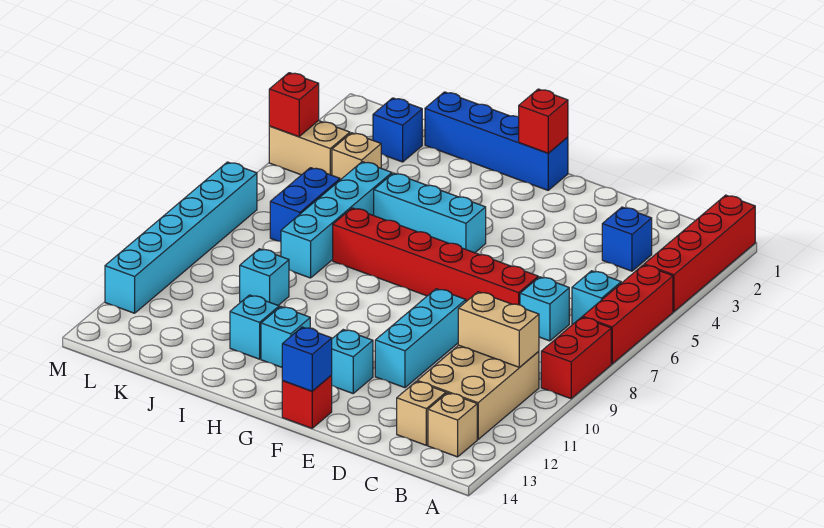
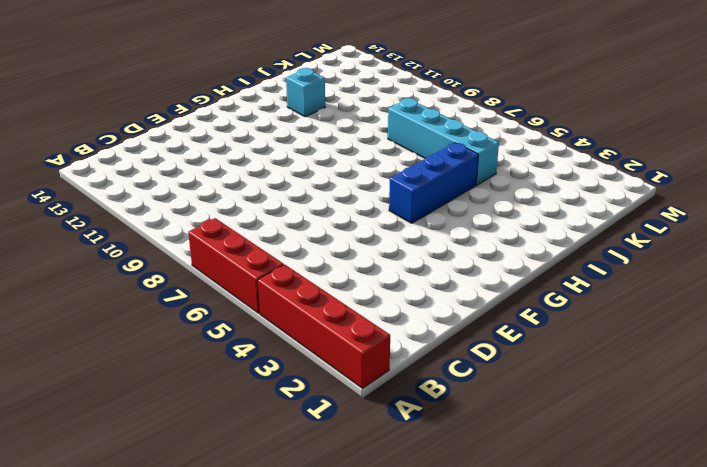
blue brick G5:I5 level 1 -> cyan brick G5:I5 level 1
none -> red brick A8:A9 level 1
none -> cyan brick B6 level 1
none -> tan brick B10:C12 level 1

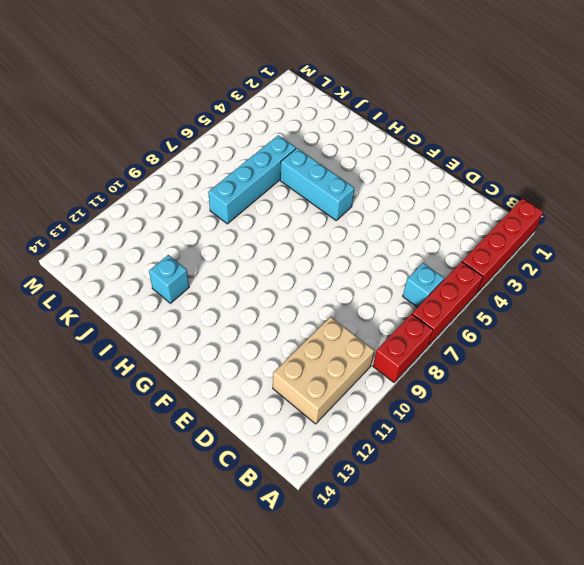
none -> tan brick B13 level 1
none -> blue brick C3 level 1
none -> cyan brick C7 level 1

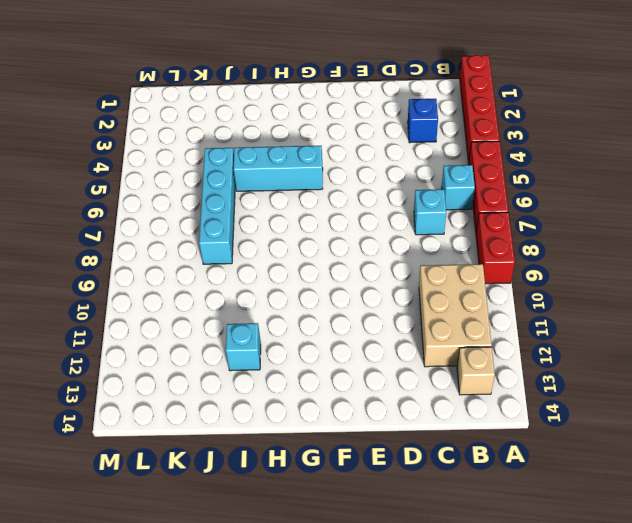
none -> tan brick C13 level 1
none -> red brick D7:I7 level 1
none -> cyan brick E9:E11 level 1

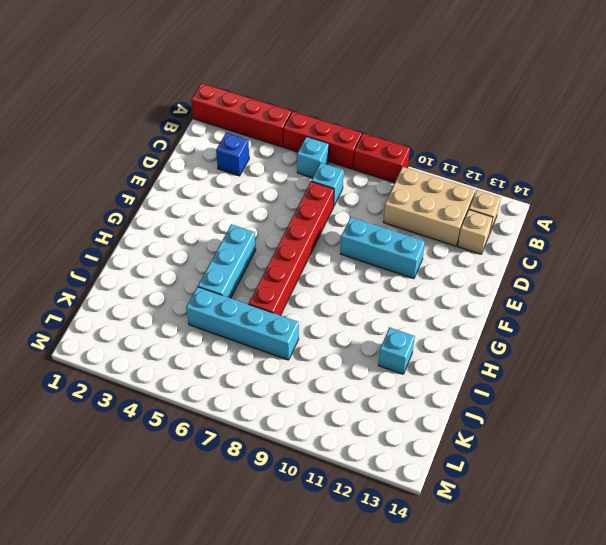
none -> cyan brick F12 level 1
none -> red brick F14 level 1
none -> blue brick G1:J1 level 1

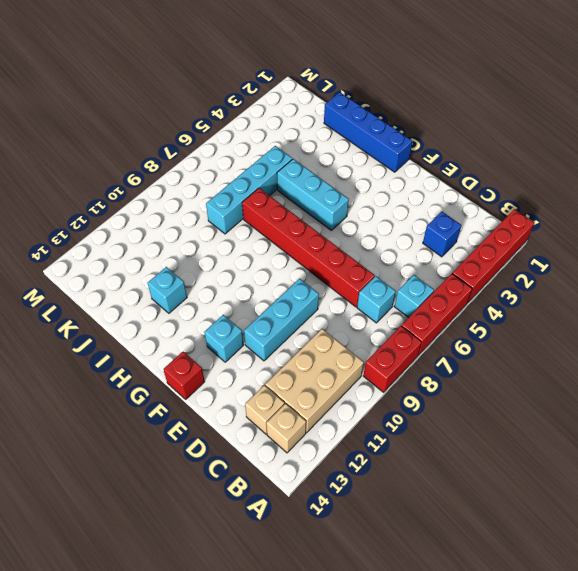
none -> cyan brick H12 level 1
none -> cyan brick J10 level 1
none -> blue brick K2 level 1

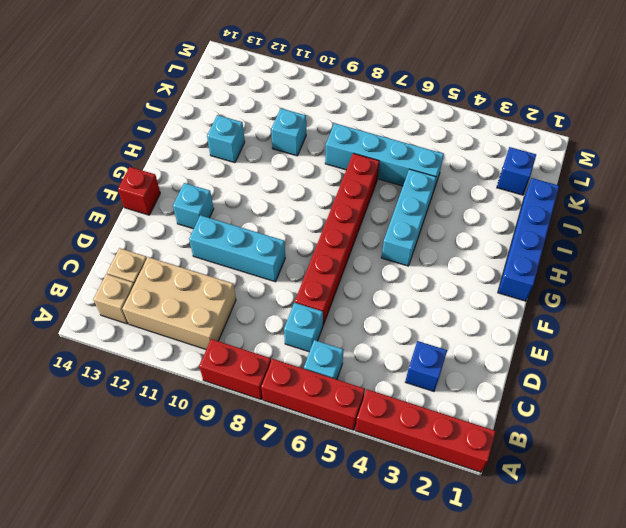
none -> cyan brick H12 level 1
none -> tan brick K4 level 1
none -> blue brick K6:K7 level 1

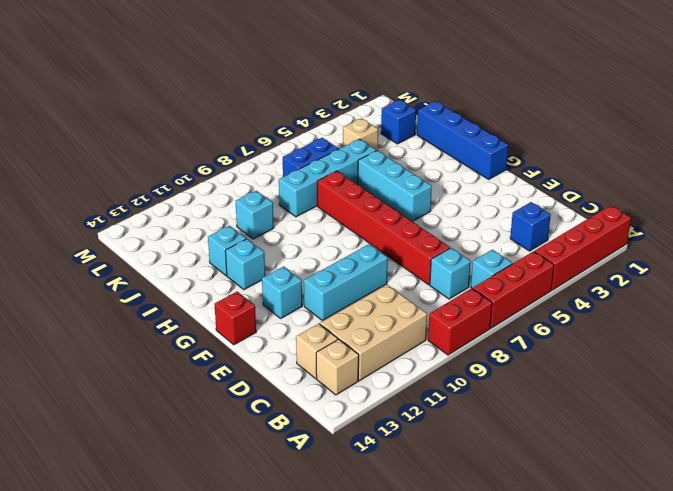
none -> tan brick L4:M4 level 1
none -> cyan brick M7:M12 level 1
none -> tan brick B10:C10 level 2

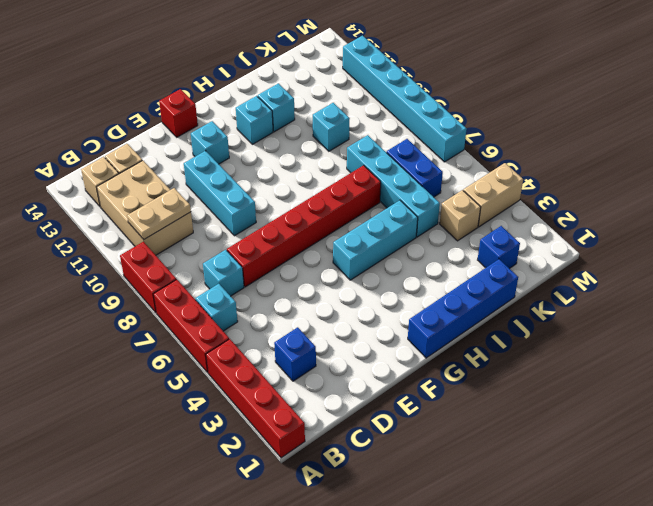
tan plate B10:C10 level 2 -> tan brick B10:C10 level 2
none -> blue brick F14 level 2
none -> red brick G1 level 2
none -> red brick M4 level 2

